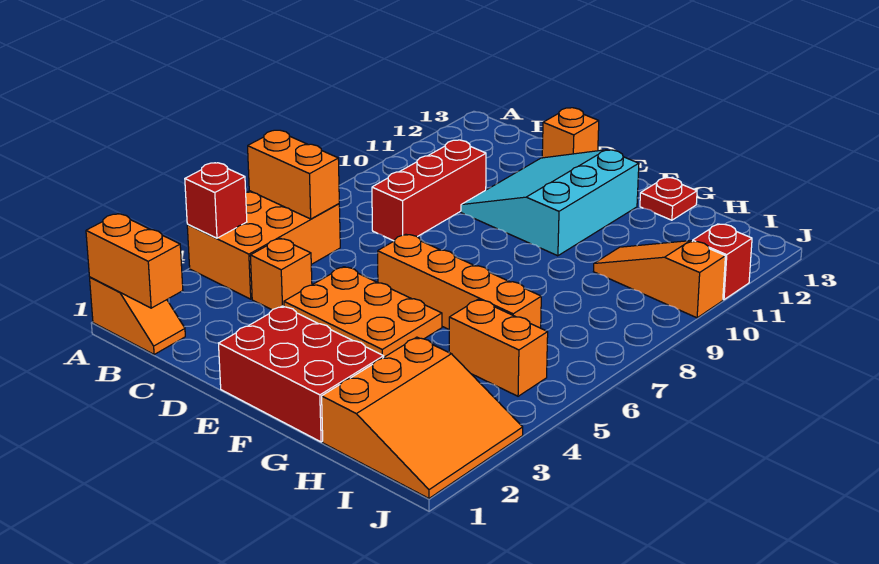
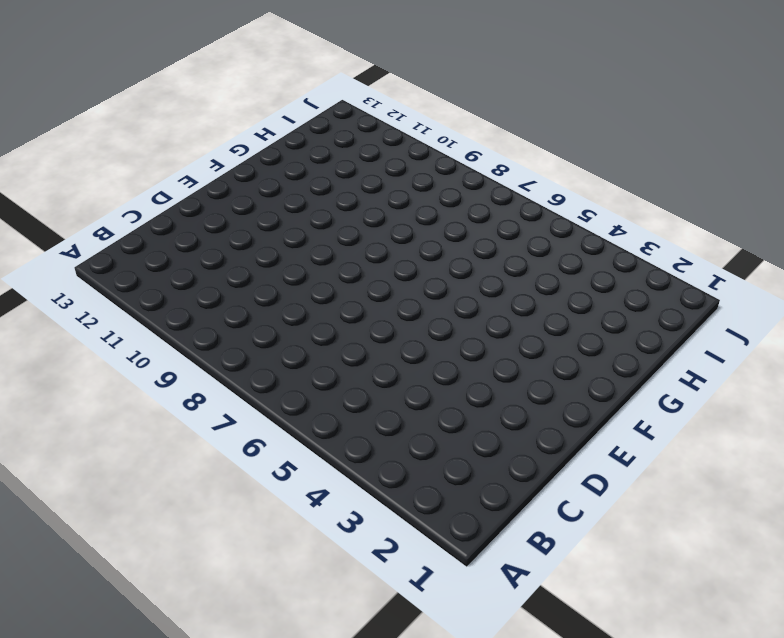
none -> orange slope A1:B1 level 1 top A
none -> orange brick A4:B6 level 1
none -> orange brick C4 level 1

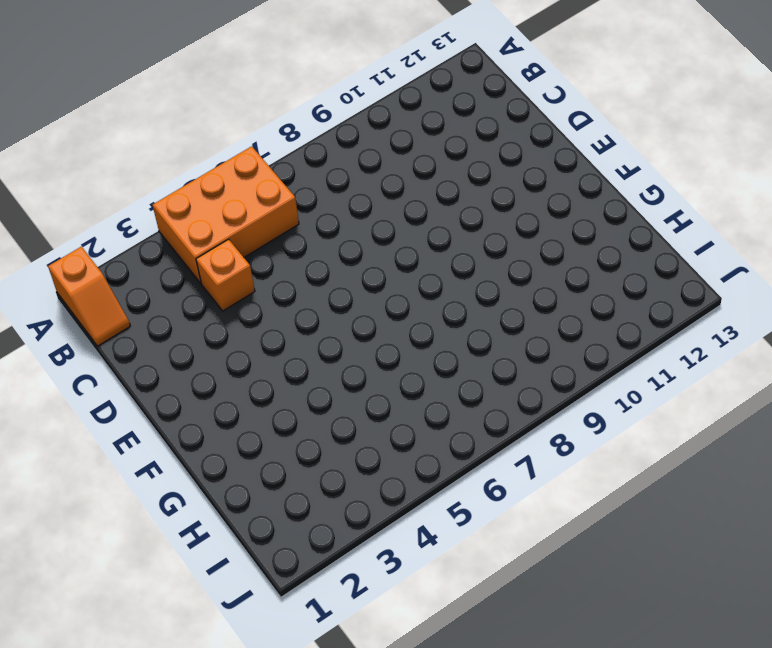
none -> red brick C8:C10 level 1
none -> orange plate D4:F5 level 1
none -> cyan slope D10:F12 level 1 top F

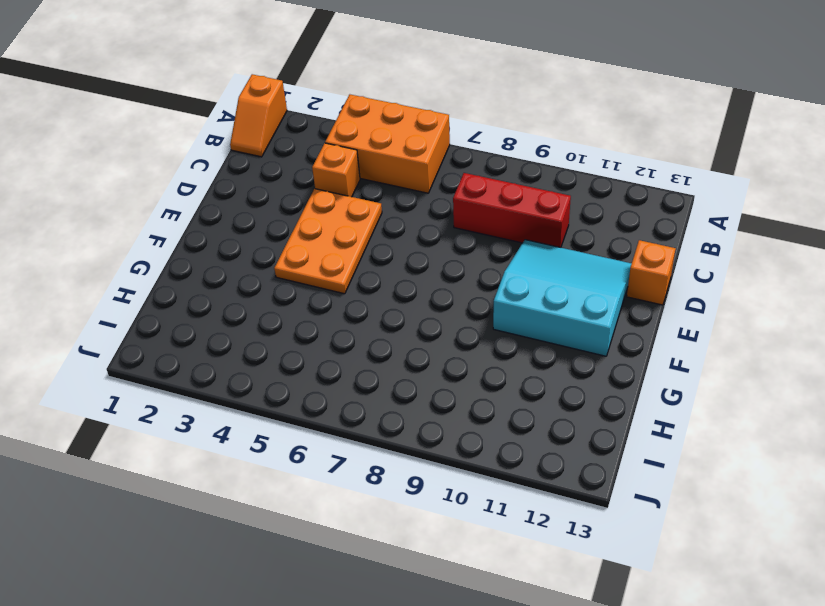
none -> red brick E1:G2 level 1
none -> orange brick E6:H6 level 1
none -> red plate G13 level 1

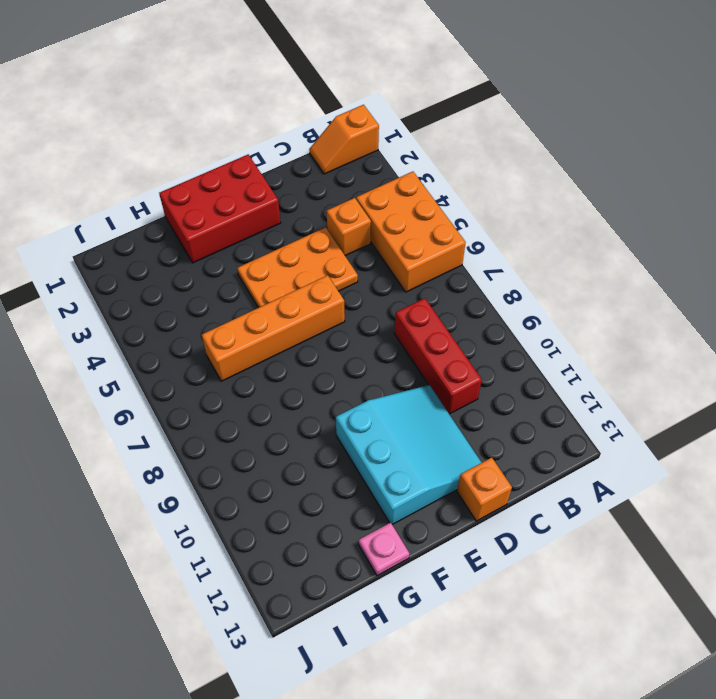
pink plate G13 level 1 -> red plate G13 level 1
none -> orange slope H1:J3 level 1 top H
none -> orange brick H5:I5 level 1
none -> orange slope H10:J10 level 1 top J

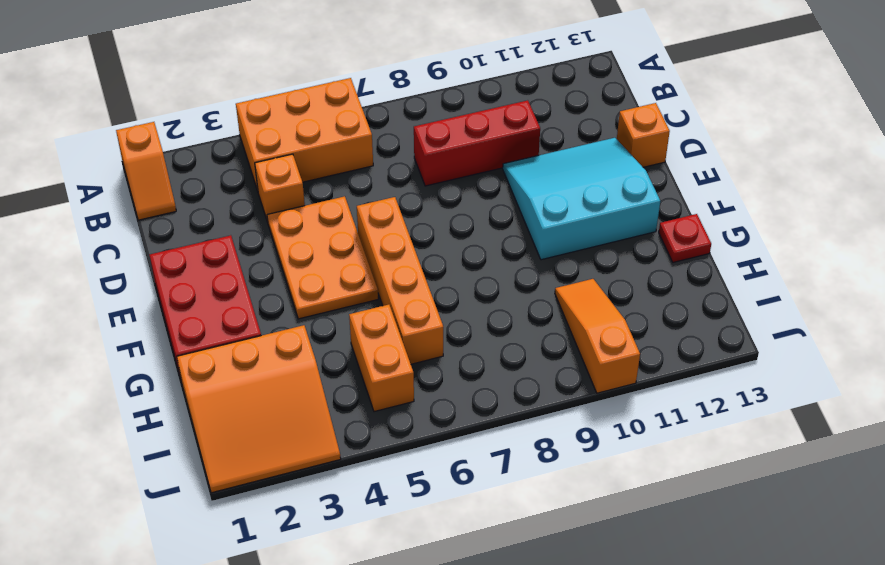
none -> red brick J11 level 1
none -> orange brick A1:B1 level 2
none -> red brick A4 level 2

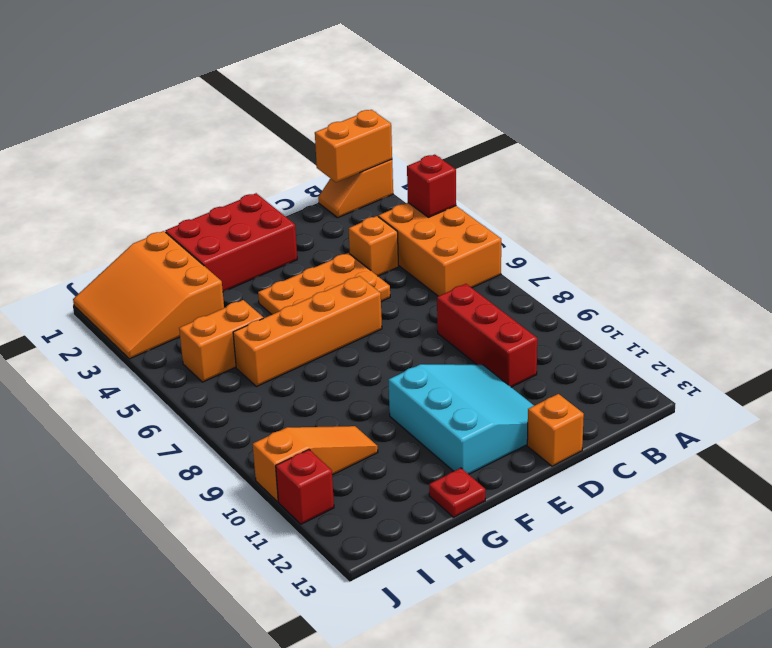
none -> orange brick A6:B6 level 2

